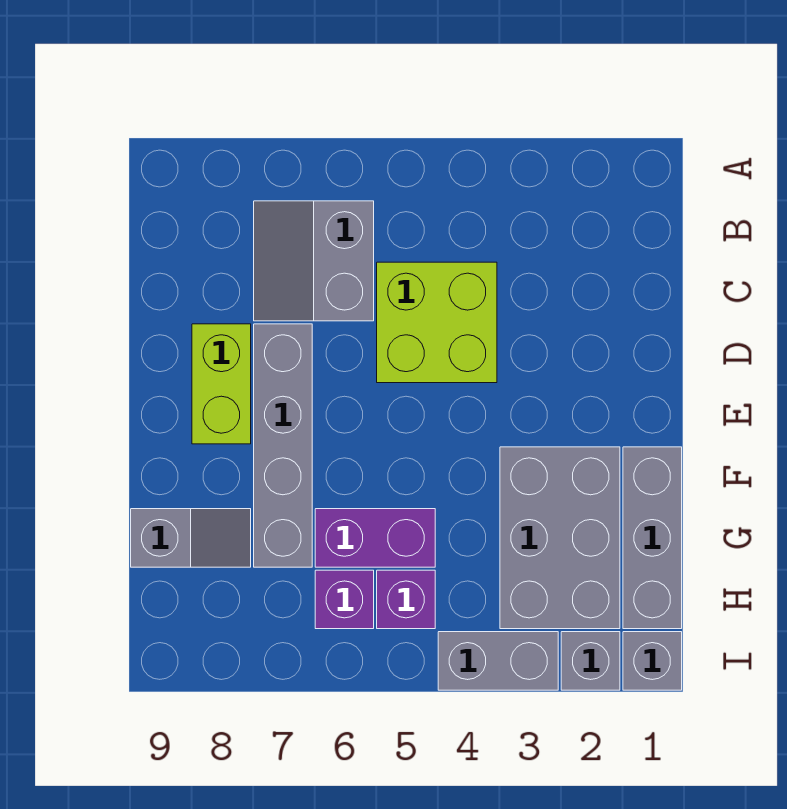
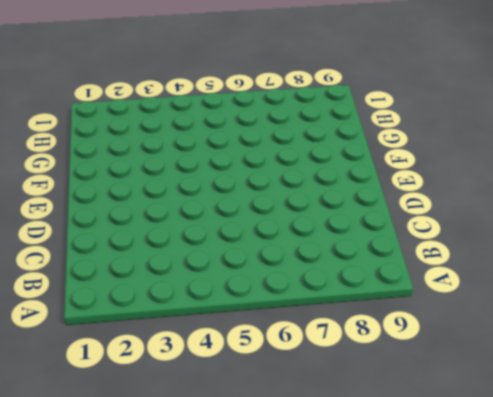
none -> grey slope B6:C7 level 1 top 6
none -> lime brick C4:D5 level 1
none -> grey brick D7:G7 level 1

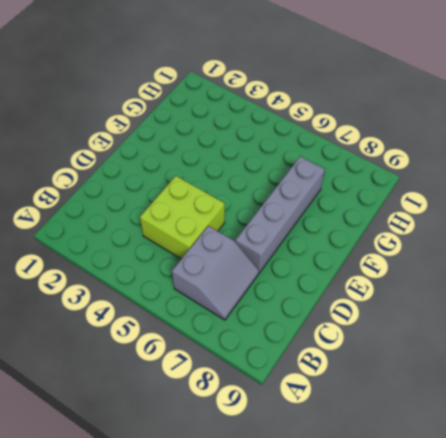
none -> lime brick D8:E8 level 1
none -> grey brick F1:H1 level 1
none -> grey brick F2:H3 level 1

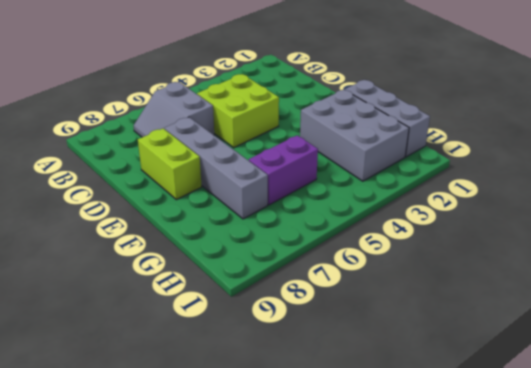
none -> grey slope G8:G9 level 1 top 9
none -> purple brick H5 level 1
none -> purple brick H6 level 1

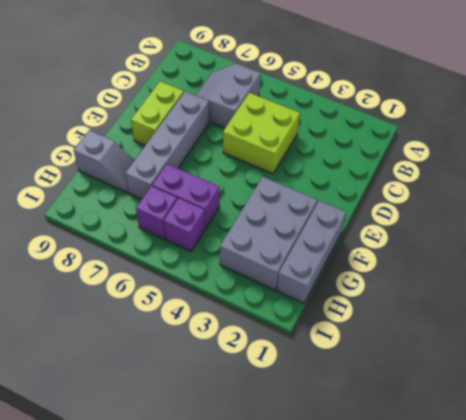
none -> grey brick I1 level 1
none -> grey brick I2 level 1
none -> grey brick I3:I4 level 1

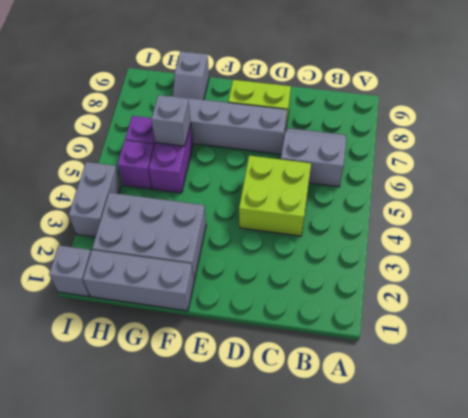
grey brick G6 level 2 -> grey brick I2 level 1

